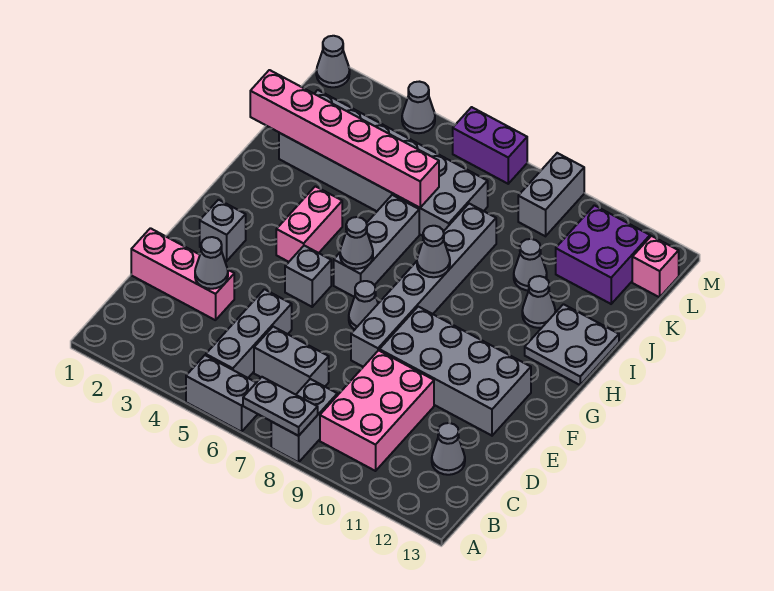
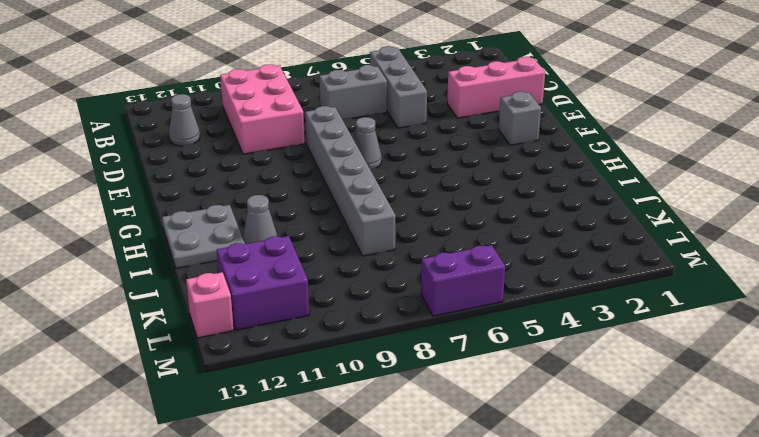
none -> grey brick A5:A6 level 1
none -> grey brick A8:B8 level 1
none -> grey brick E9:F12 level 1

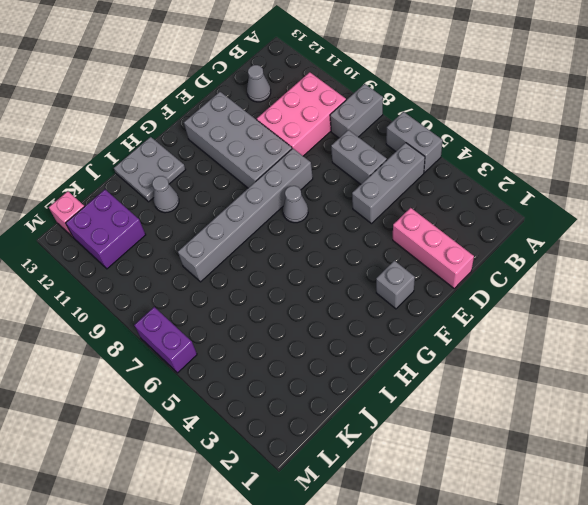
none -> grey brick F5 level 1
none -> pink brick G4:H4 level 1
none -> grey brick G6:I6 level 1

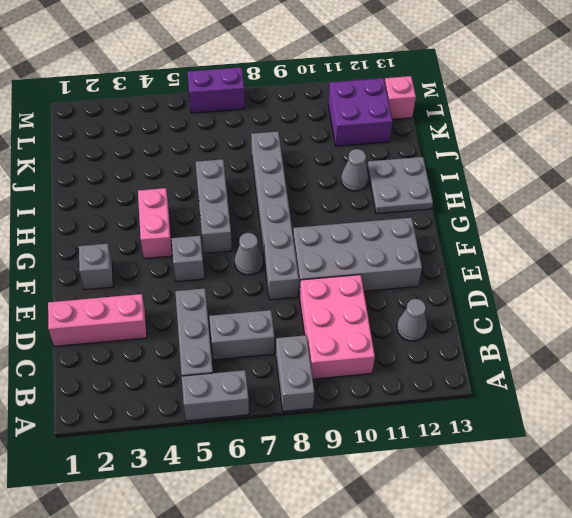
none -> grey brick J2:K7 level 1
none -> grey cone J10 level 1
none -> grey brick L9:M9 level 1

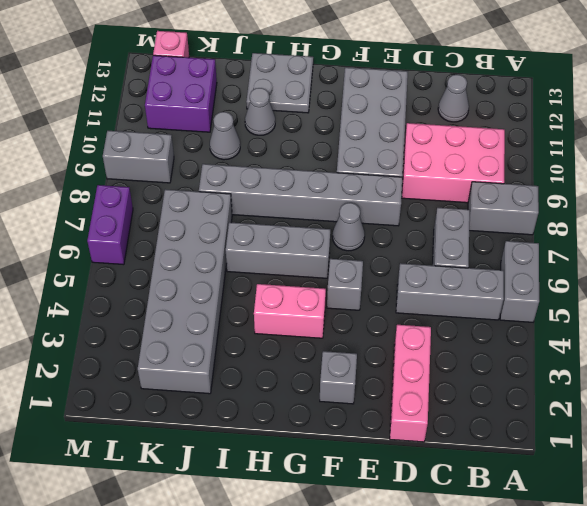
none -> grey cone M1 level 1
none -> grey cone M4 level 1
none -> grey plate A7:A8 level 2

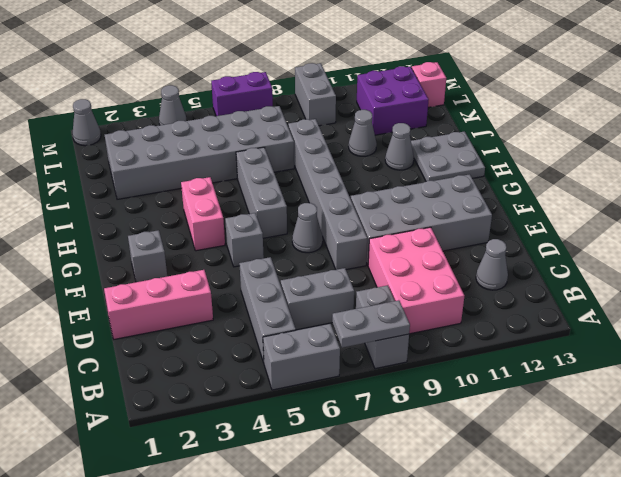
none -> grey cone D3 level 2
none -> grey cone G6 level 2
none -> grey cone H8 level 2

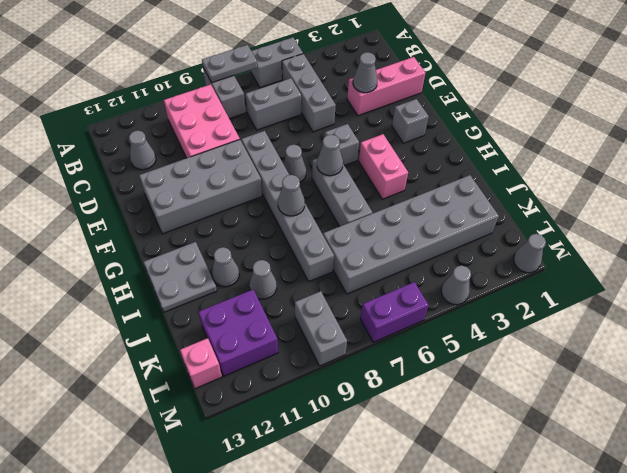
none -> pink brick J1:J6 level 2

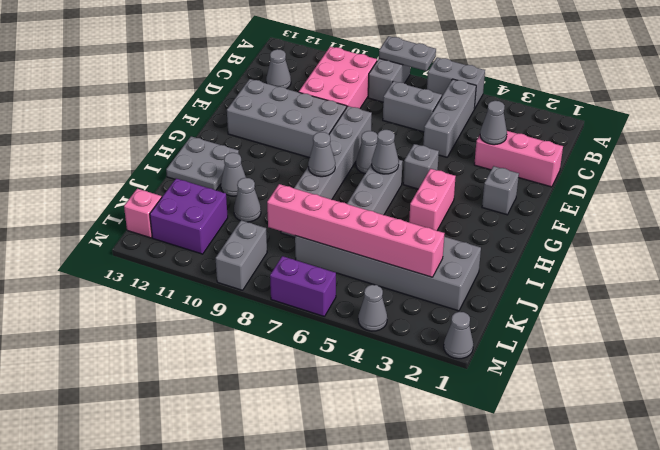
pink brick K3:K8 level 2 -> pink brick J1:J6 level 2

